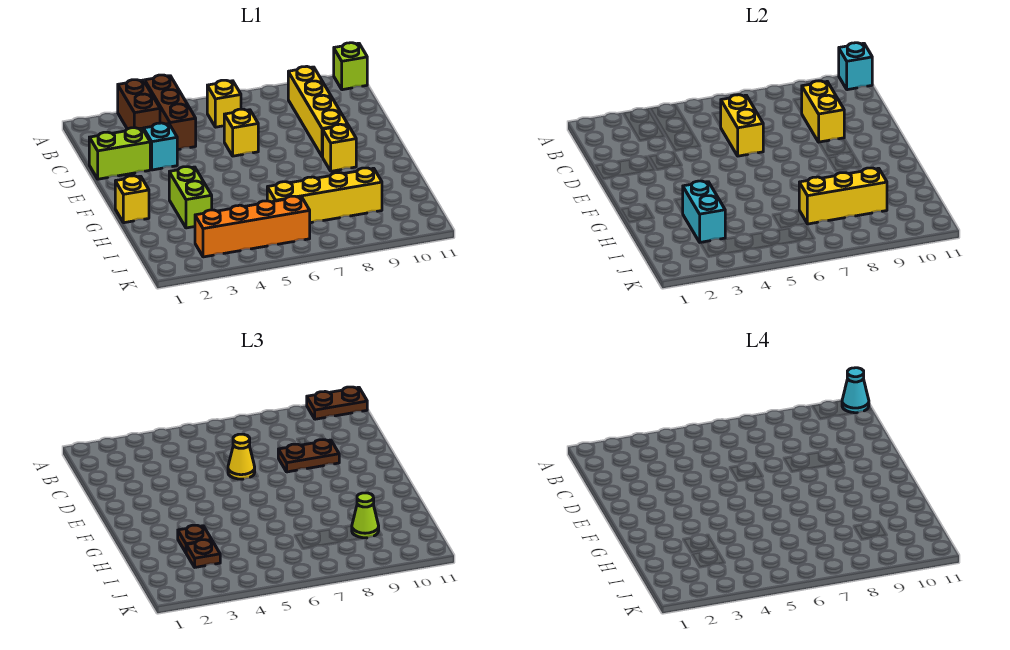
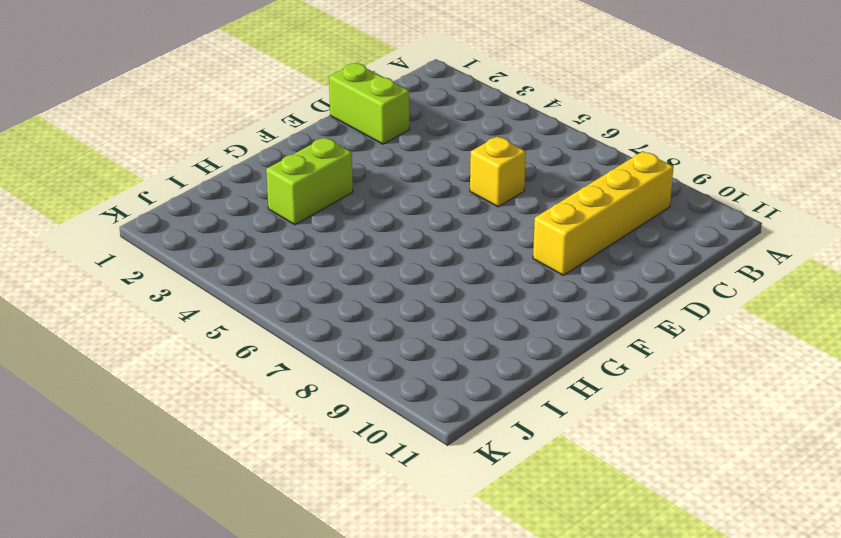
none -> brown brick A3:B3 level 1
none -> brown brick A4:C4 level 1
none -> lime brick A11 level 1

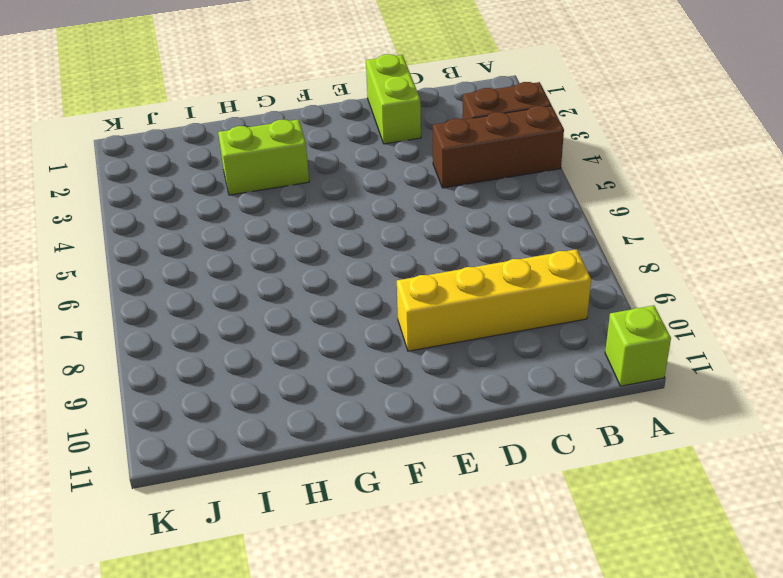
none -> yellow brick B6 level 1
none -> cyan brick D3 level 1
none -> yellow brick D6 level 1

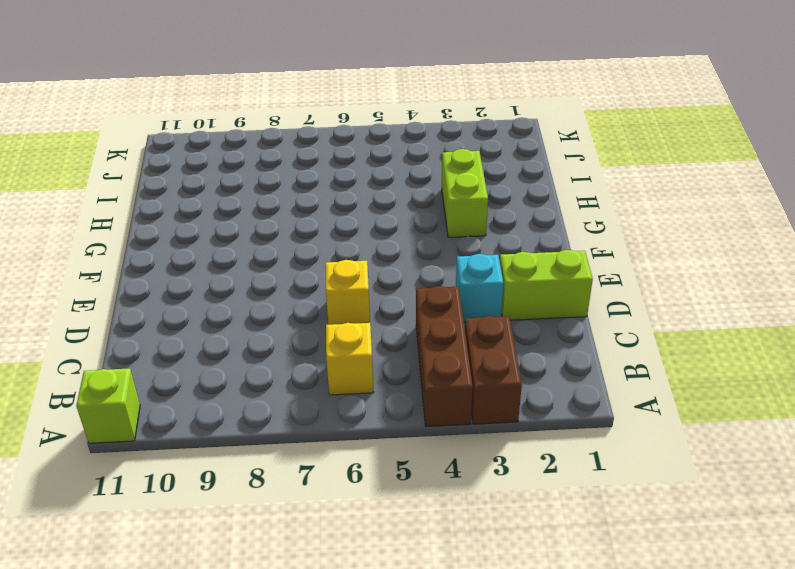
none -> yellow brick B9:E9 level 1
none -> yellow brick F9 level 1
none -> yellow brick G1 level 1

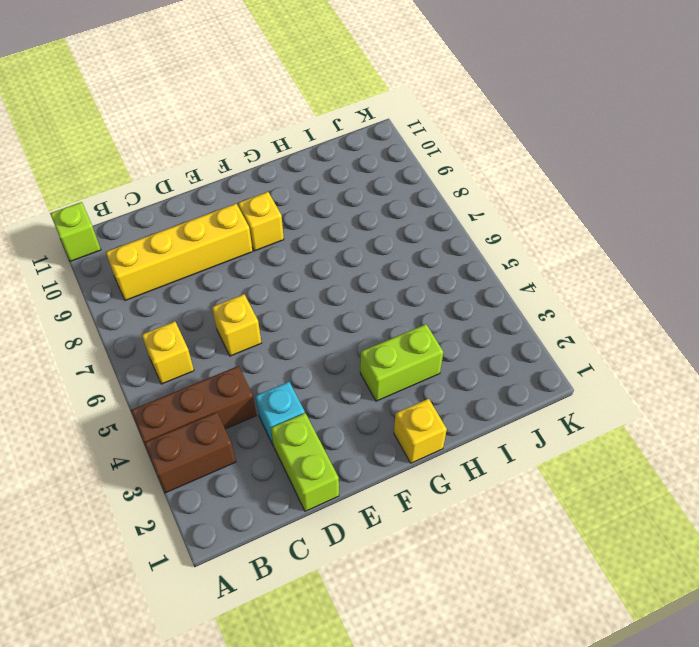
none -> yellow brick I6:I9 level 1
none -> orange brick J3:J6 level 1
none -> cyan brick A11 level 2

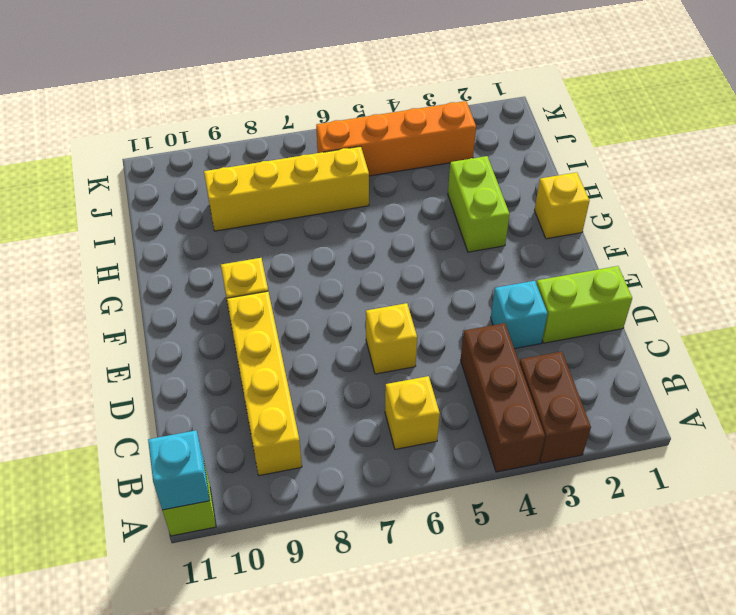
none -> yellow brick C6:D6 level 2
none -> yellow brick C9:D9 level 2
none -> cyan brick H3:I3 level 2

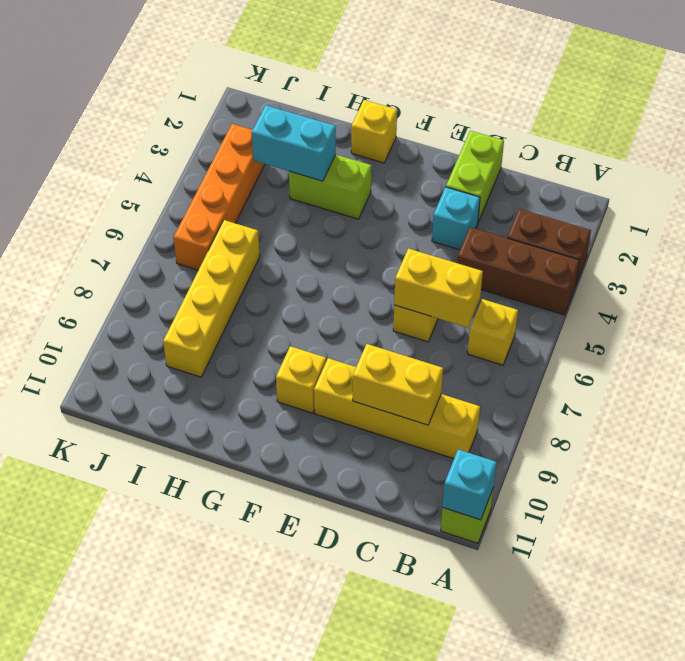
none -> yellow brick I7:I9 level 2
none -> brown plate A10:A11 level 3
none -> yellow cone D6 level 3

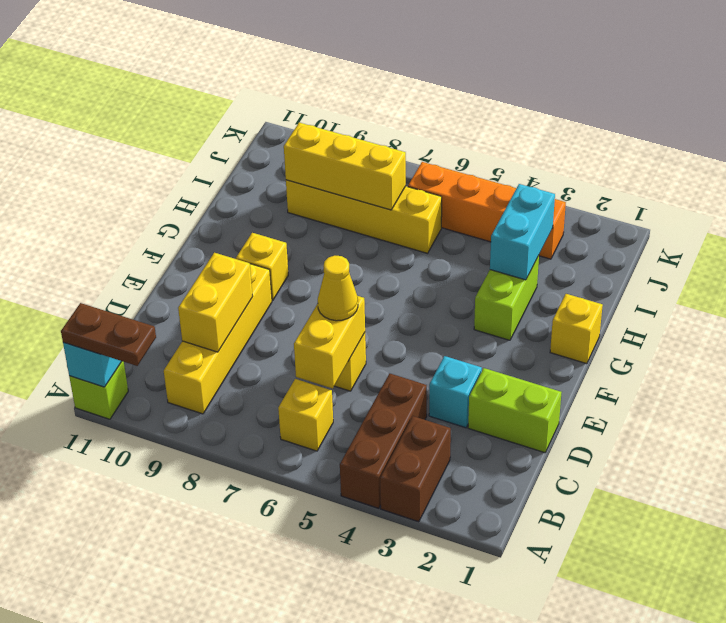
none -> brown plate D8:D9 level 3
none -> brown plate H3 level 3
none -> brown plate I3 level 3

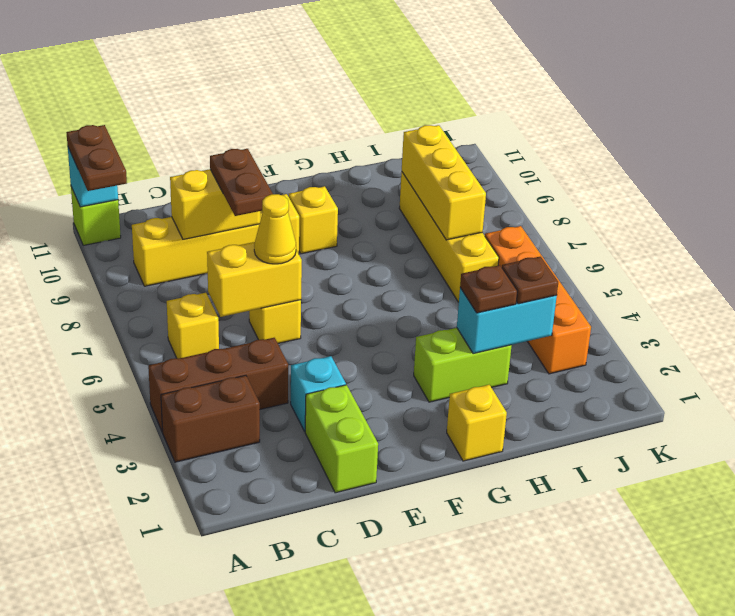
none -> lime cone I9 level 3
none -> cyan cone A11 level 4

